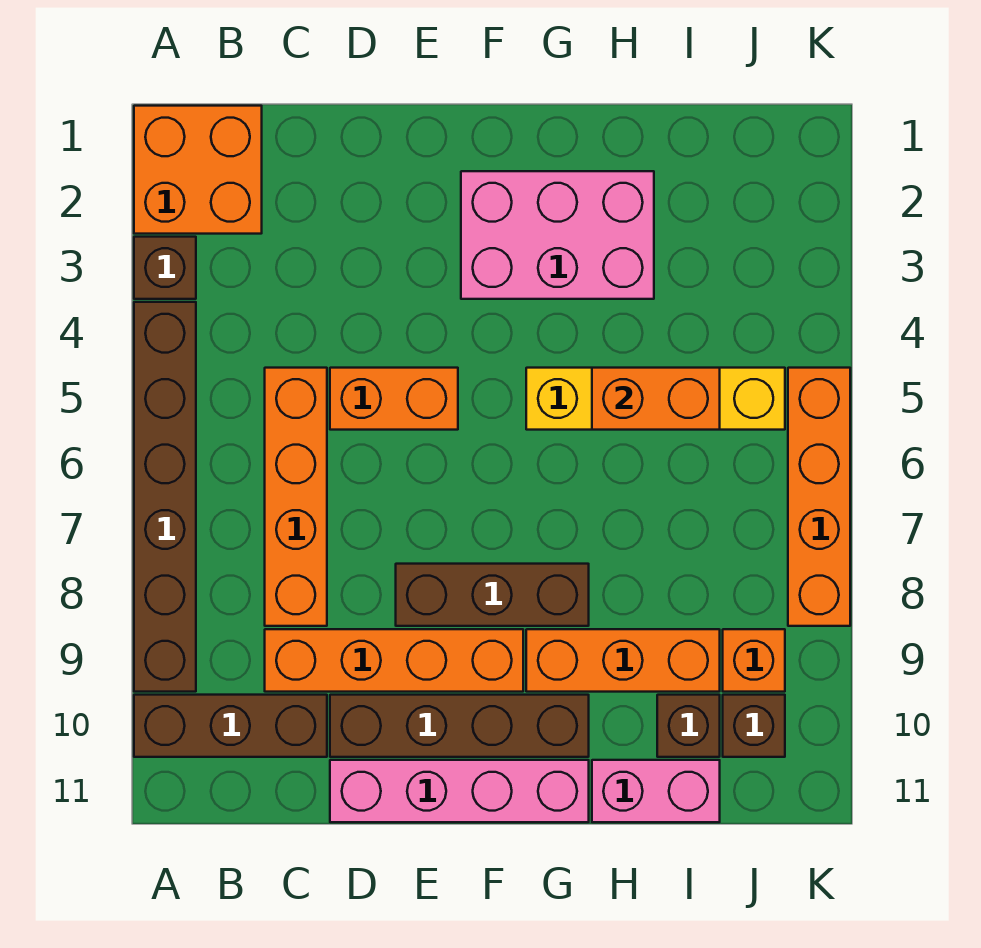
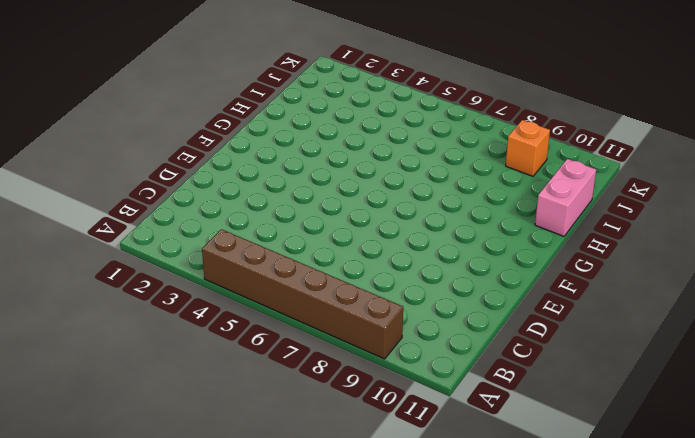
none -> orange brick A1:B2 level 1
none -> brown brick A3 level 1
none -> brown brick A10:C10 level 1

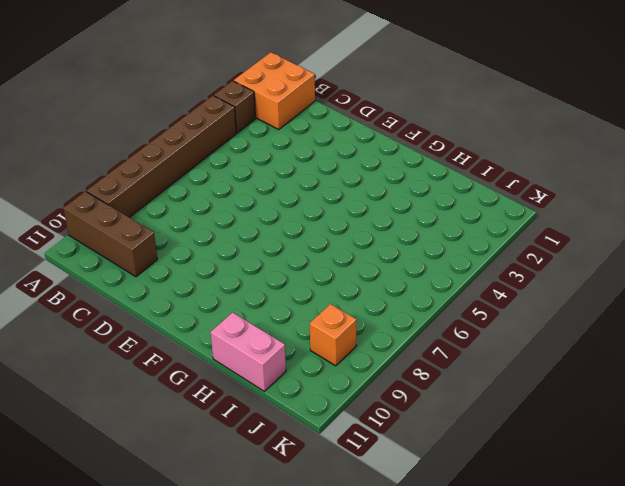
none -> orange brick C5:C8 level 1
none -> orange brick C9:F9 level 1
none -> orange brick D5:E5 level 1

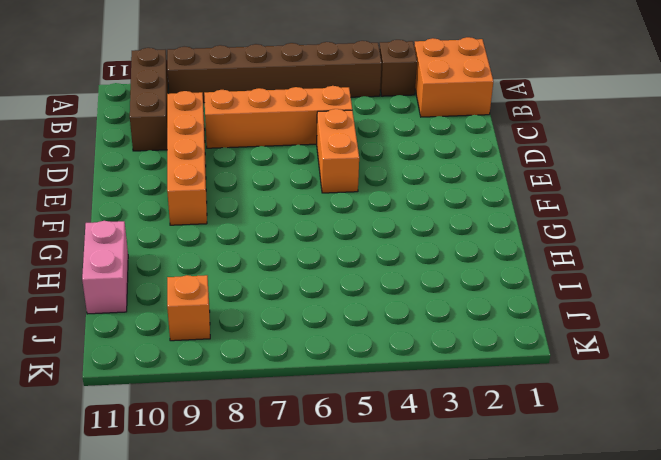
none -> brown brick D10:G10 level 1
none -> pink brick D11:G11 level 1
none -> brown brick E8:G8 level 1

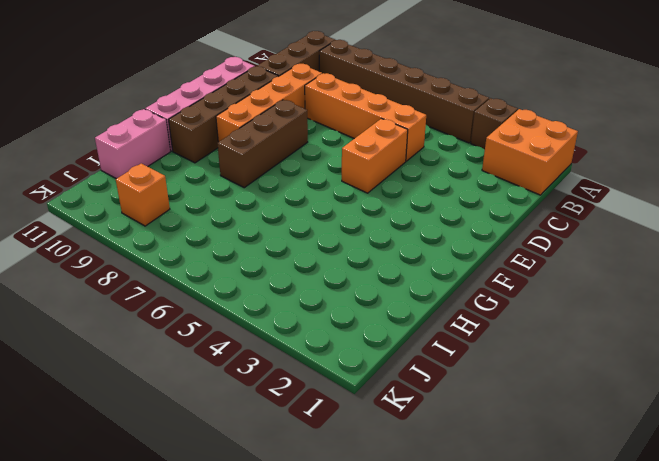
none -> pink brick F2:H3 level 1
none -> yellow brick G5:J5 level 1
none -> orange brick G9:I9 level 1

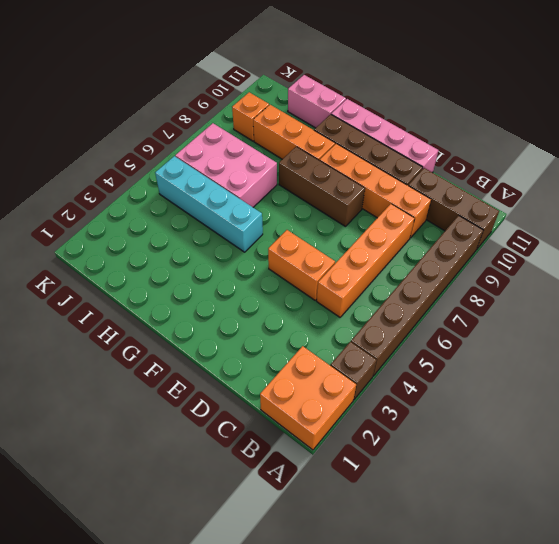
cyan brick G5:J5 level 1 -> yellow brick G5:J5 level 1
pink brick H6:J7 level 1 -> pink brick F2:H3 level 1
none -> brown brick I10 level 1
none -> brown brick J10 level 1
none -> orange brick K5:K8 level 1

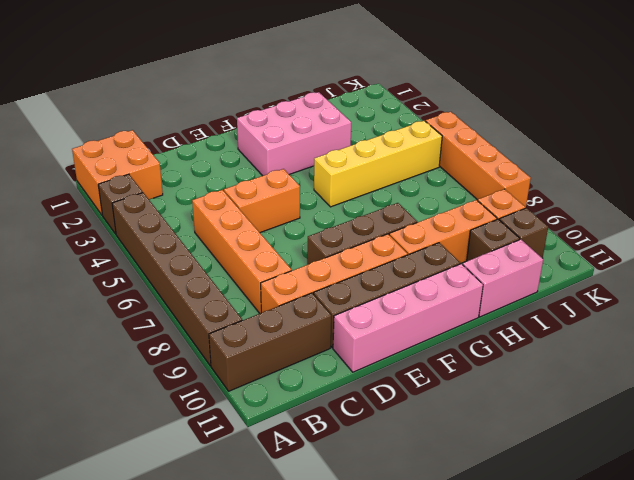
none -> orange brick H5:I5 level 2

